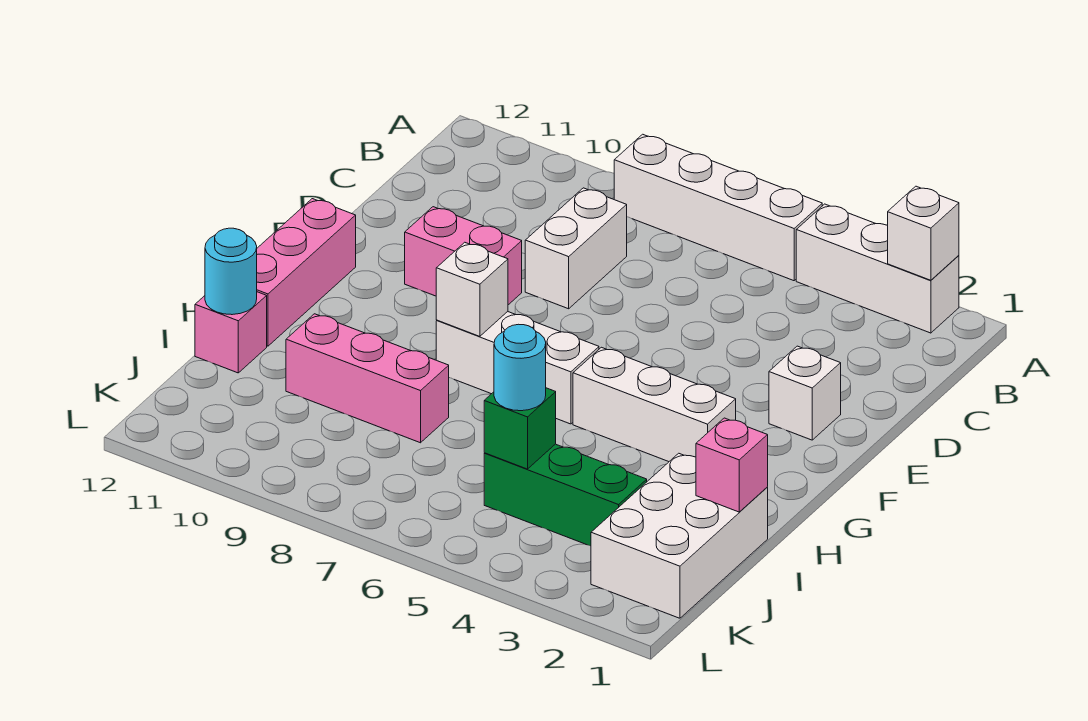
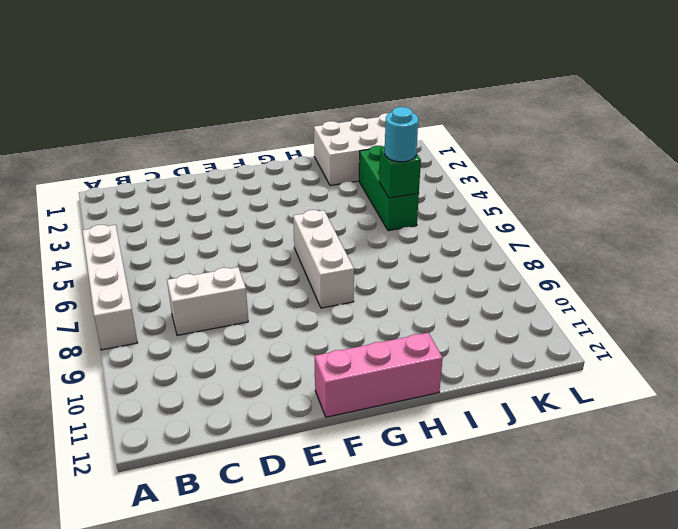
none -> white brick A2:A4 level 1
none -> white brick E2 level 1
none -> pink brick E9:E10 level 1

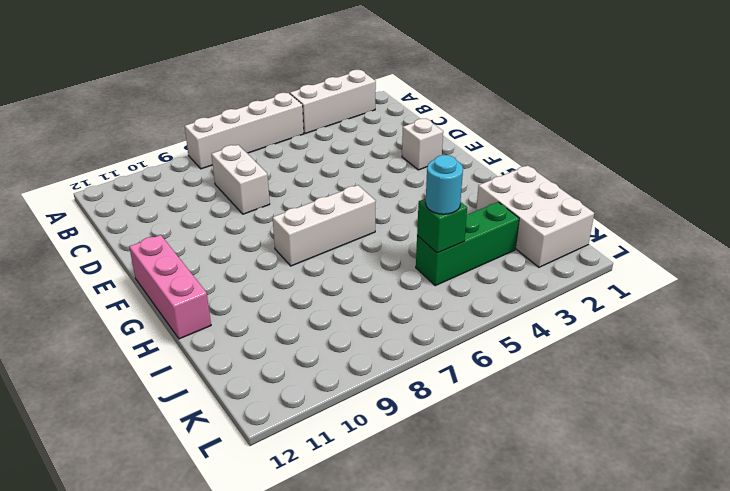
none -> pink brick E9:E10 level 1
none -> white brick G3:G5 level 1
none -> pink brick I8:I10 level 1

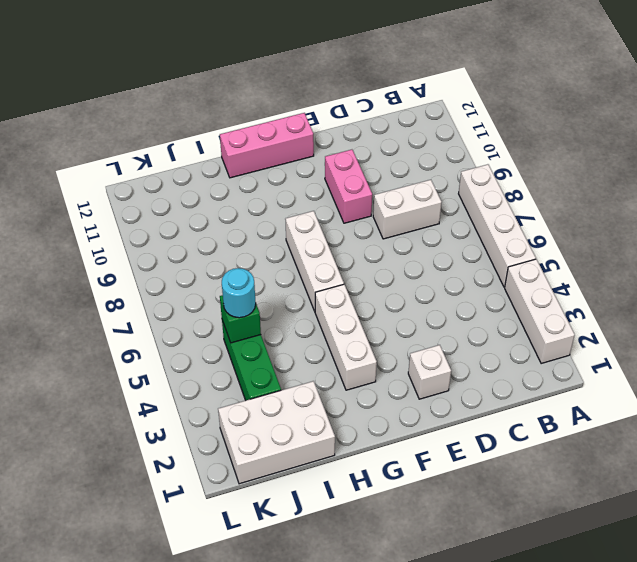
none -> pink brick I8:I10 level 1
none -> pink brick I12 level 1
none -> white brick A2 level 2

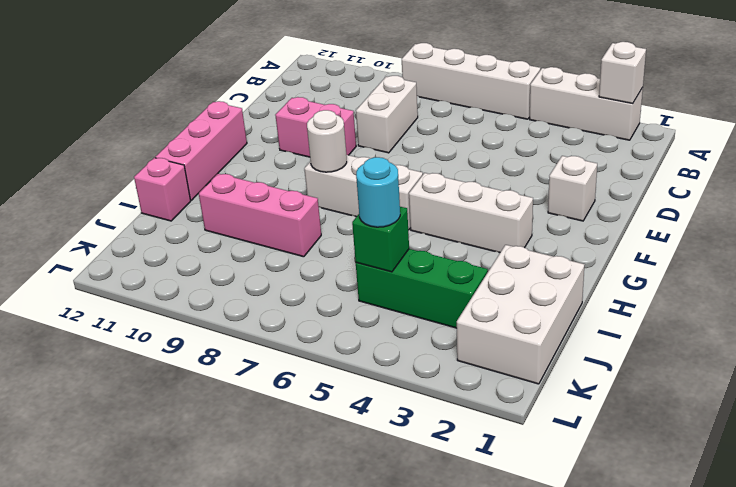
white round brick G8 level 2 -> white brick G8 level 2
none -> pink brick I1 level 2
none -> cyan round brick I12 level 2

